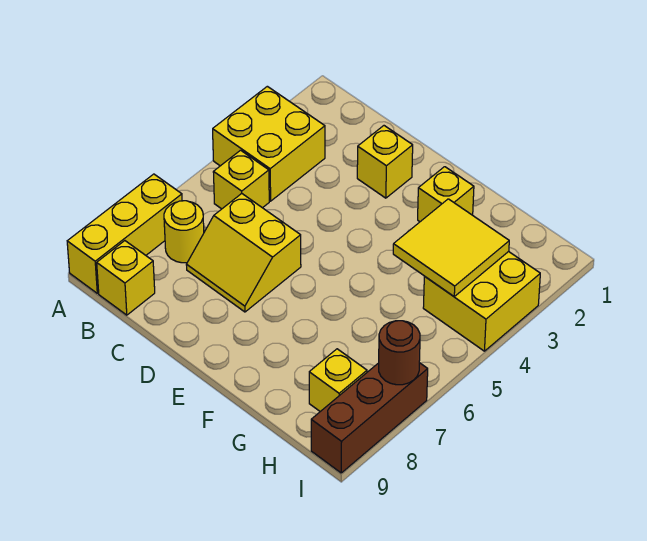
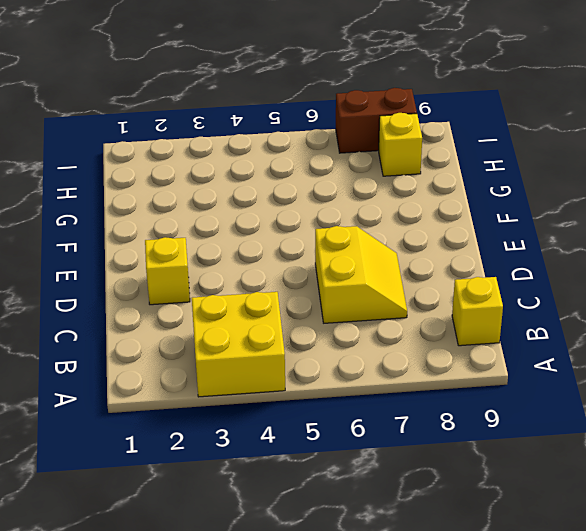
brown brick I7:I8 level 1 -> brown brick I7:I9 level 1
none -> yellow brick A7:A9 level 1
none -> yellow brick B5 level 1
none -> yellow round brick B7 level 1

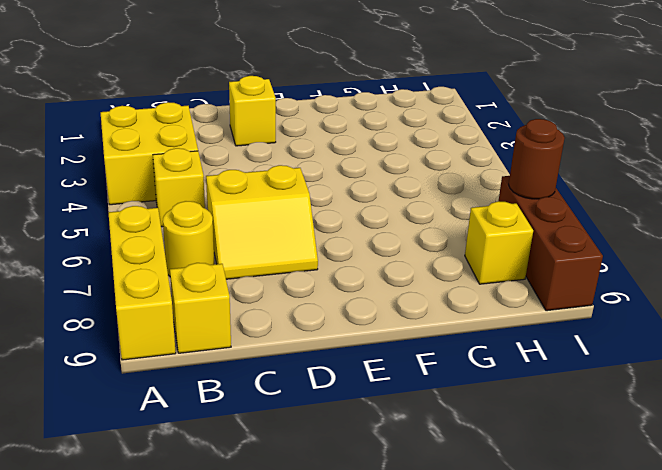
none -> yellow brick F2 level 1
none -> yellow brick H3:I4 level 1
none -> yellow tile G3:H4 level 2

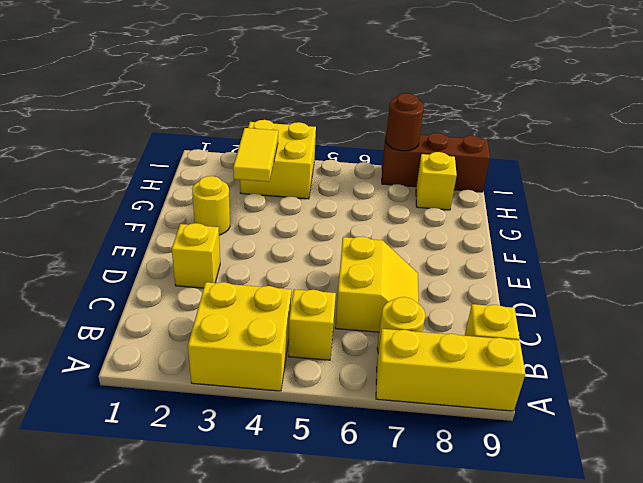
yellow round brick F2 level 1 -> yellow brick F2 level 1
yellow tile G3:H3 level 2 -> yellow tile G3:H4 level 2

